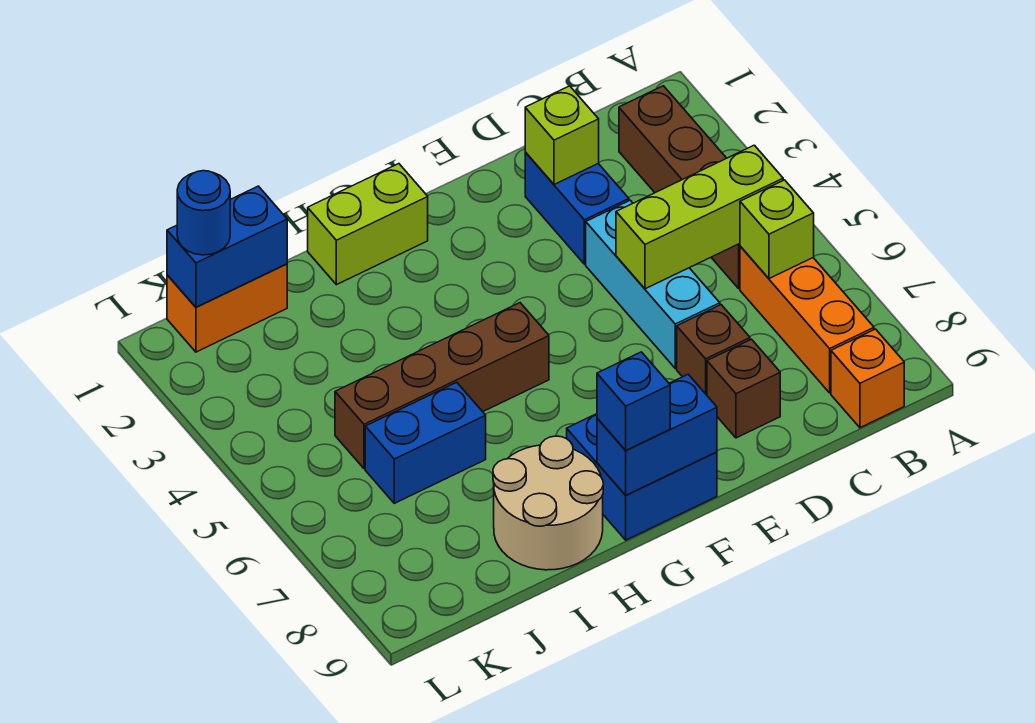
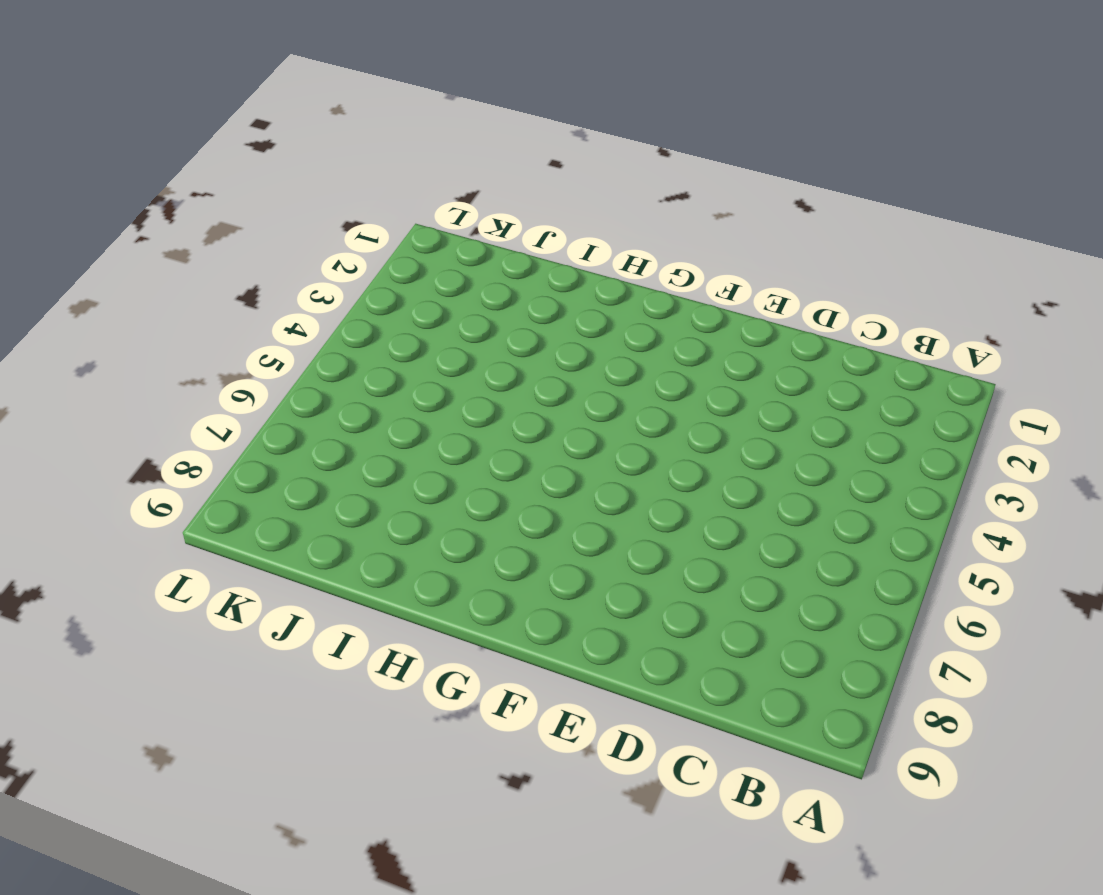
none -> brown brick B2:B5 level 1
none -> orange brick B6:B8 level 1
none -> orange brick B9 level 1

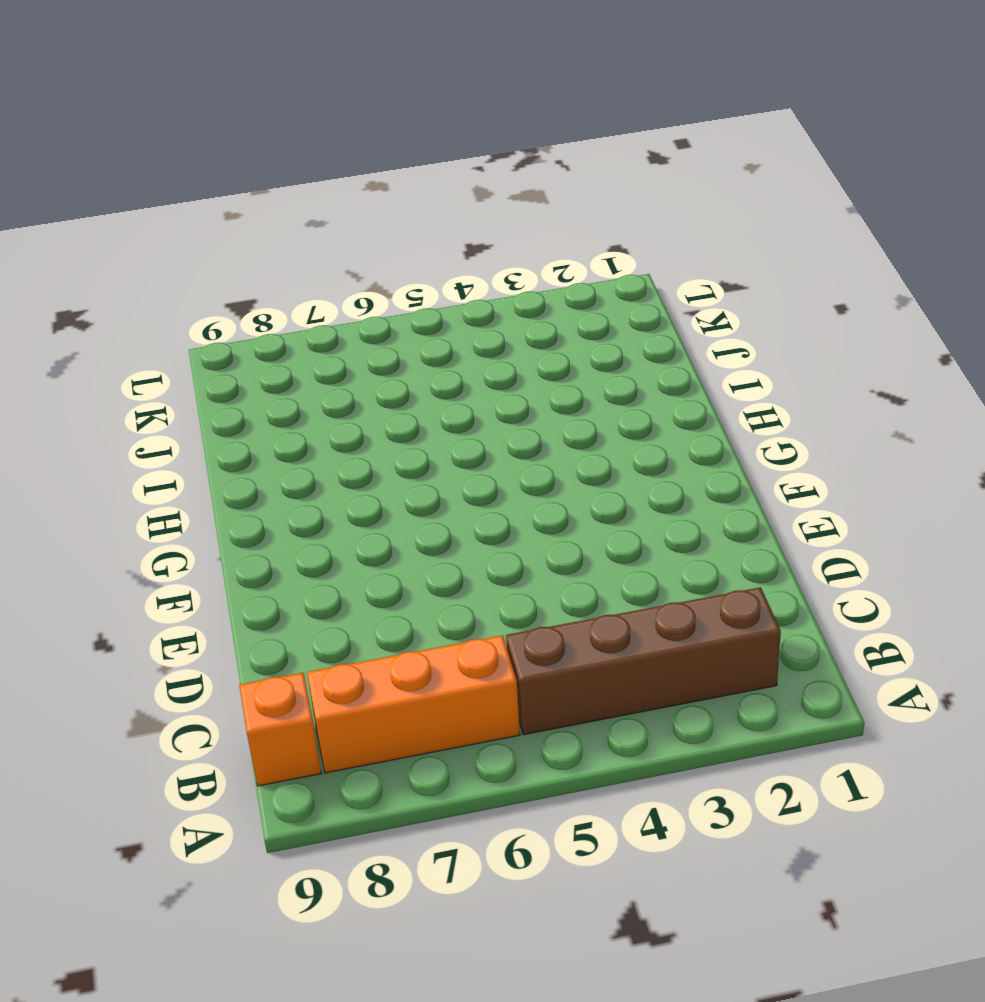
none -> blue brick D2:D3 level 1
none -> cyan brick D4:D6 level 1
none -> brown brick D7 level 1

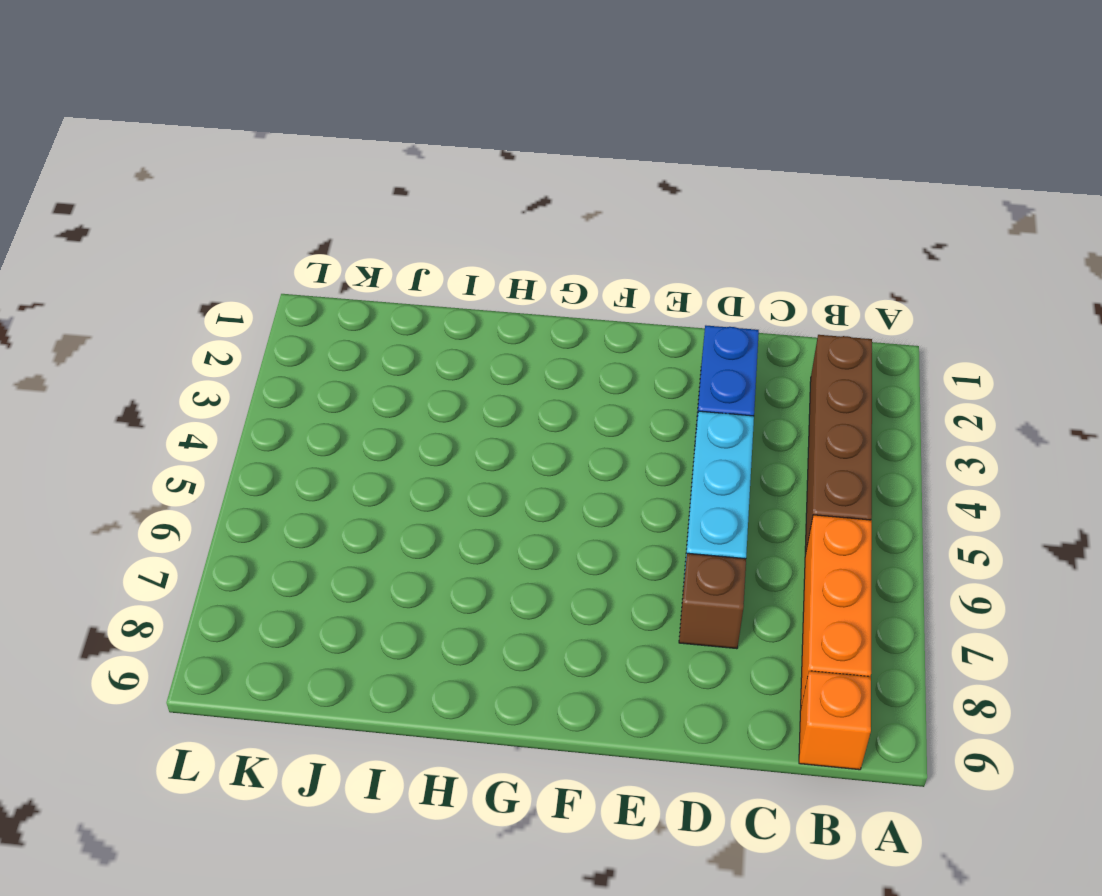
none -> brown brick D8 level 1
none -> blue brick F8:G9 level 1
none -> lime brick G1:H1 level 1

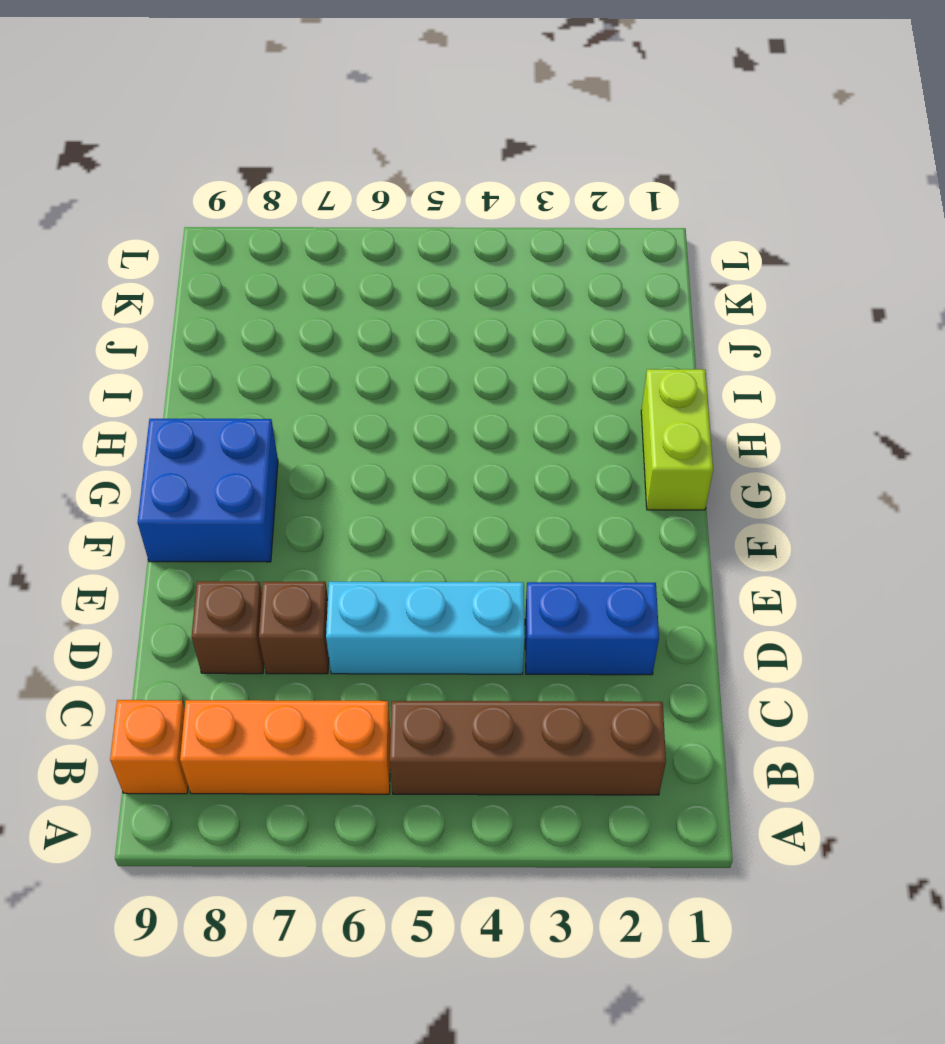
none -> brown brick G5:J5 level 1
none -> tan round brick H8:I9 level 1
none -> blue brick I6:J6 level 1

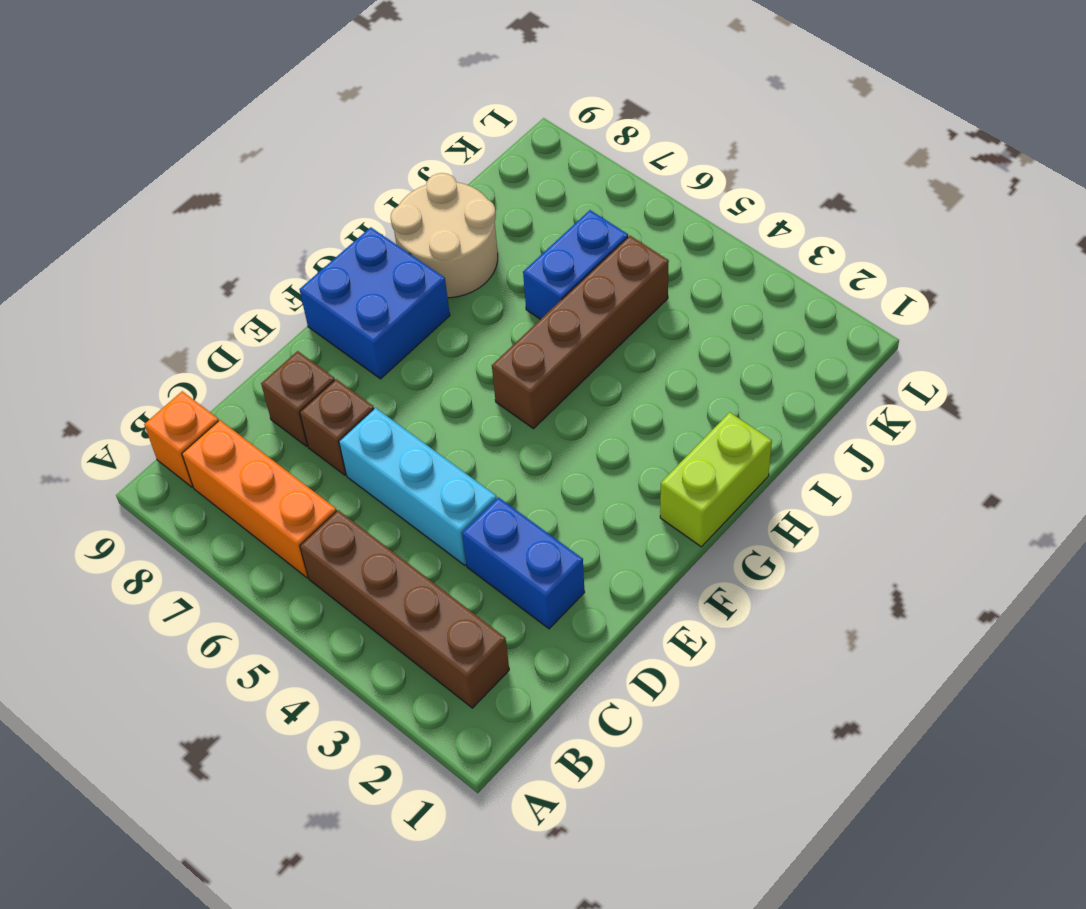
none -> orange brick J1:K1 level 1
none -> lime brick B5:D5 level 2
none -> lime brick B6 level 2

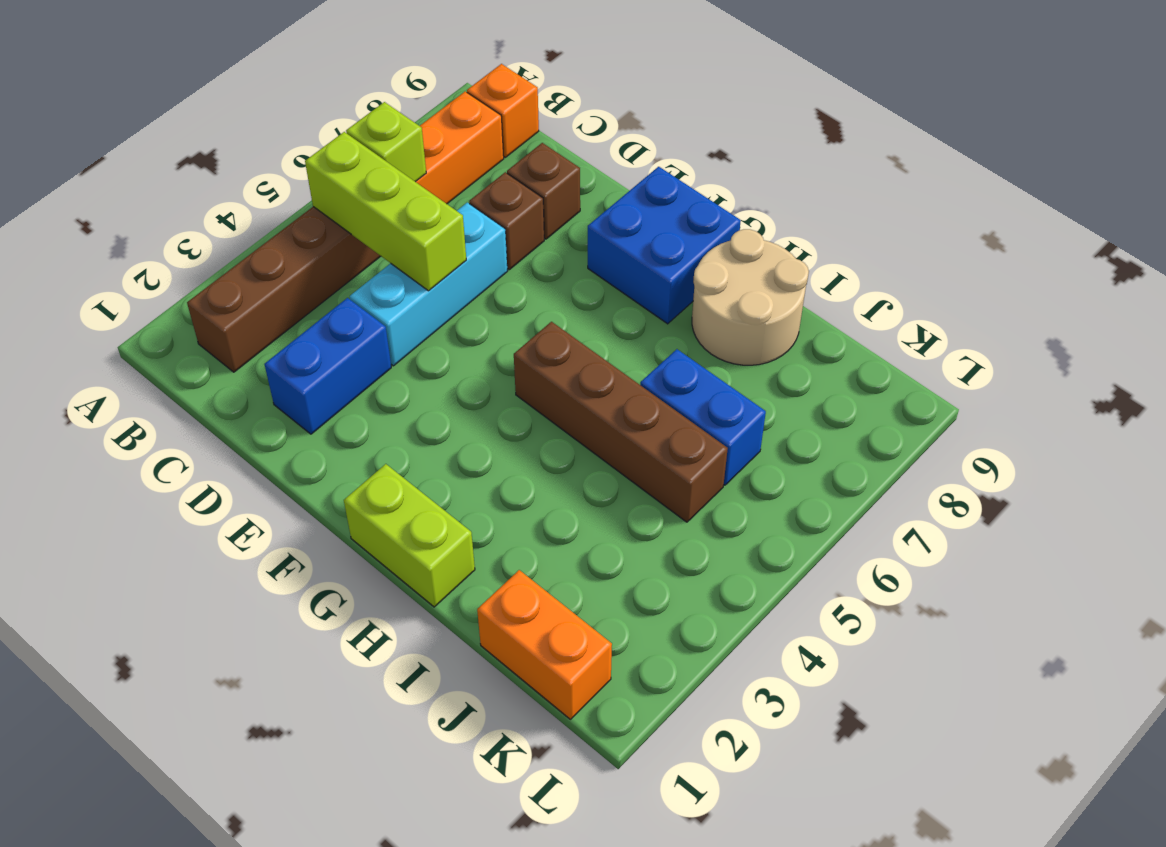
none -> lime brick D2 level 2
none -> blue brick F9:G9 level 2
none -> blue brick J1:K1 level 2

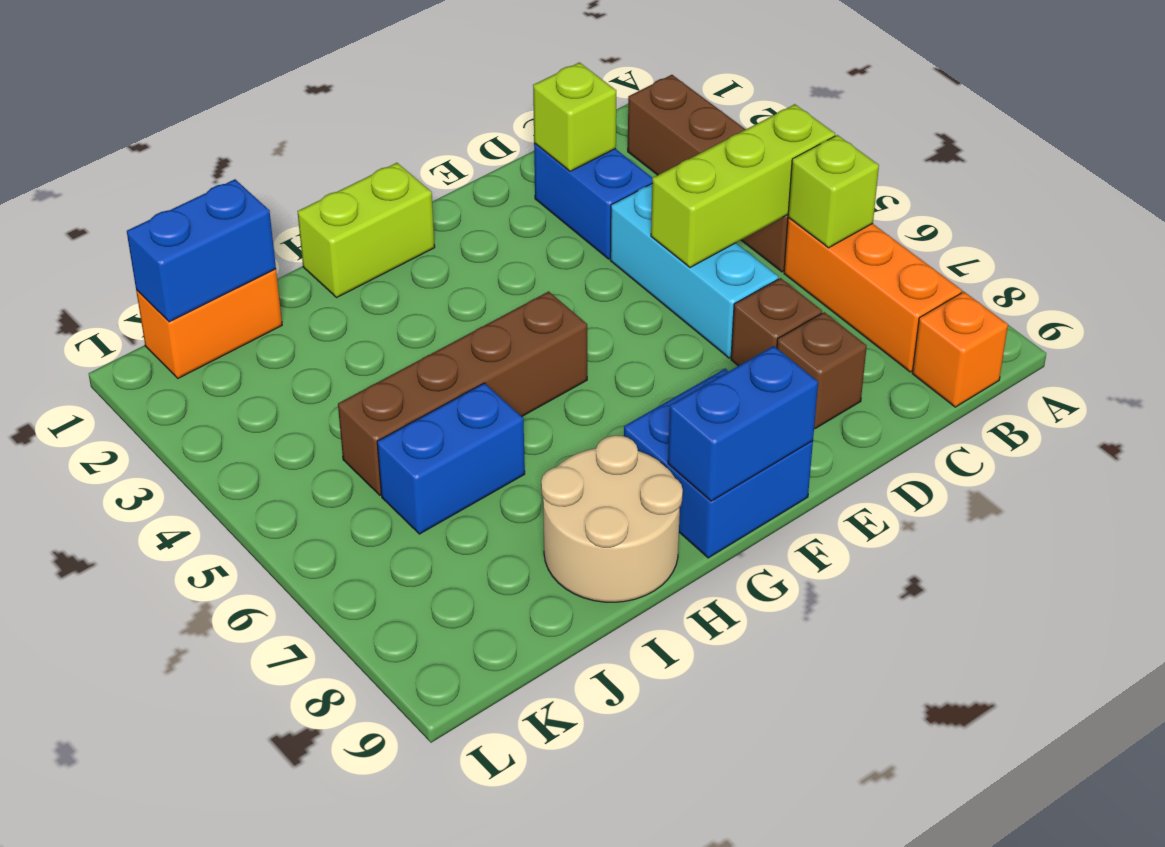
none -> blue brick G9 level 3
none -> blue round brick K1 level 3

